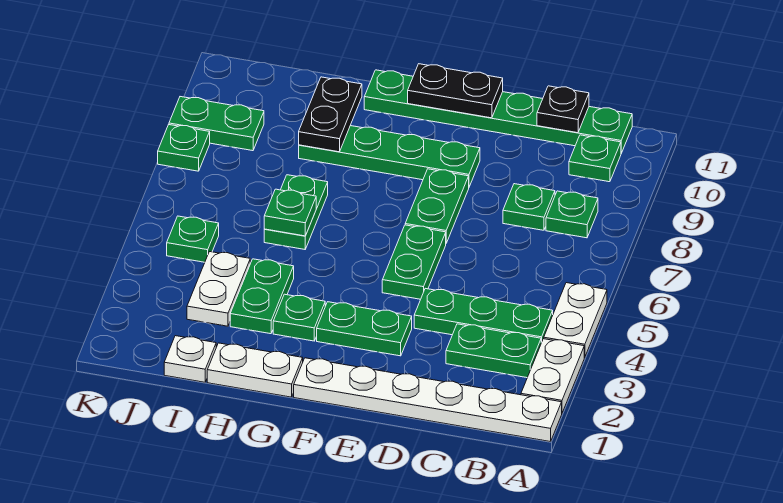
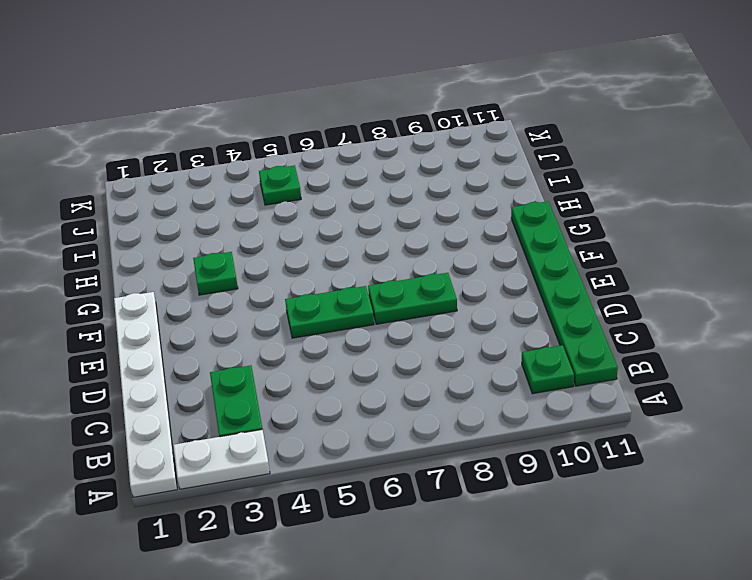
none -> white plate A4:A5 level 1
none -> green plate B4:D4 level 1
none -> green plate B8 level 1

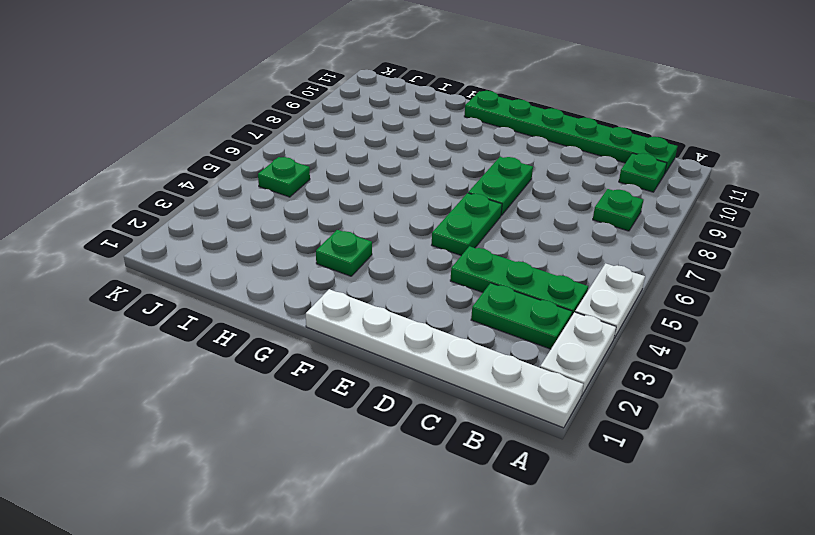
none -> green plate C8 level 1
none -> green plate E3:F3 level 1
none -> green plate E9:H9 level 1

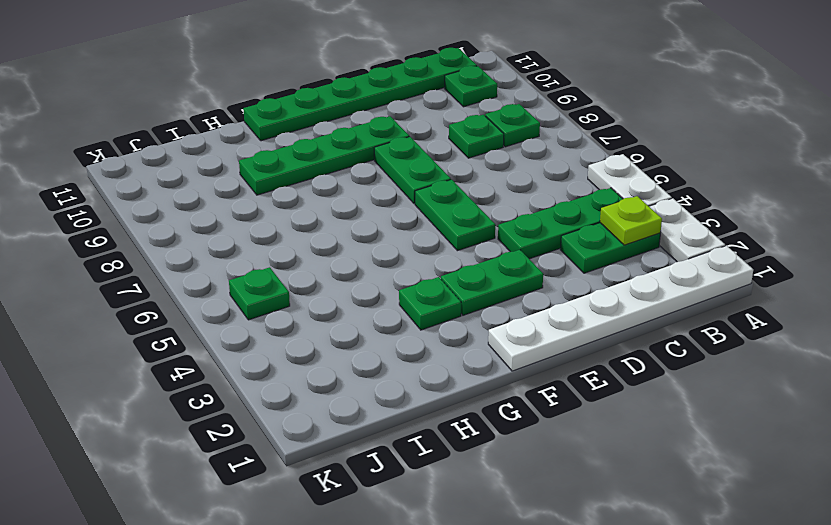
lime plate B3 level 2 -> none
none -> white plate G1:H1 level 1
none -> green plate H3:H4 level 1
none -> green plate H6:H7 level 1

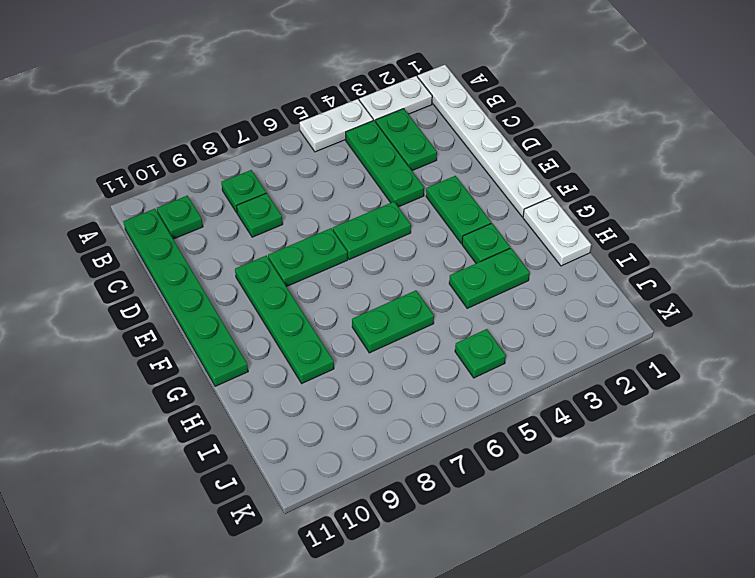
none -> white plate I1 level 1
none -> white plate I3:I4 level 1
none -> green plate J9:K9 level 1

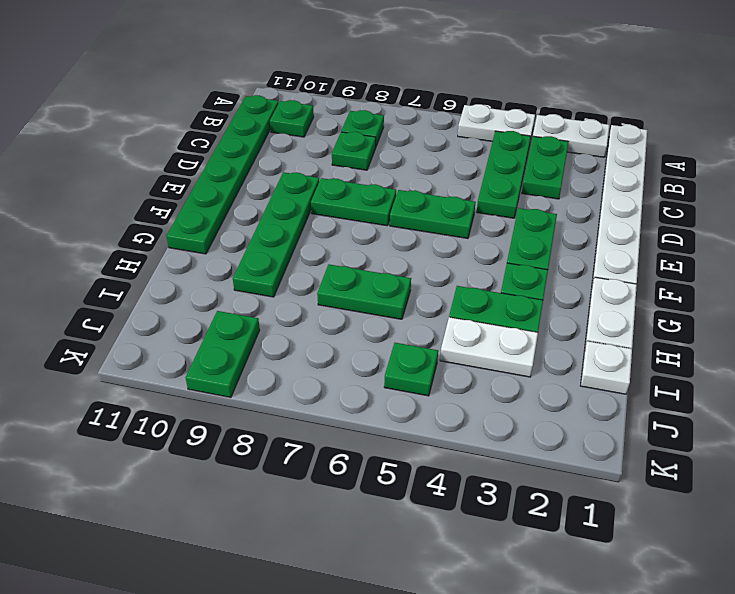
none -> green plate K8 level 1
none -> black plate C11 level 2
none -> black plate E11:F11 level 2

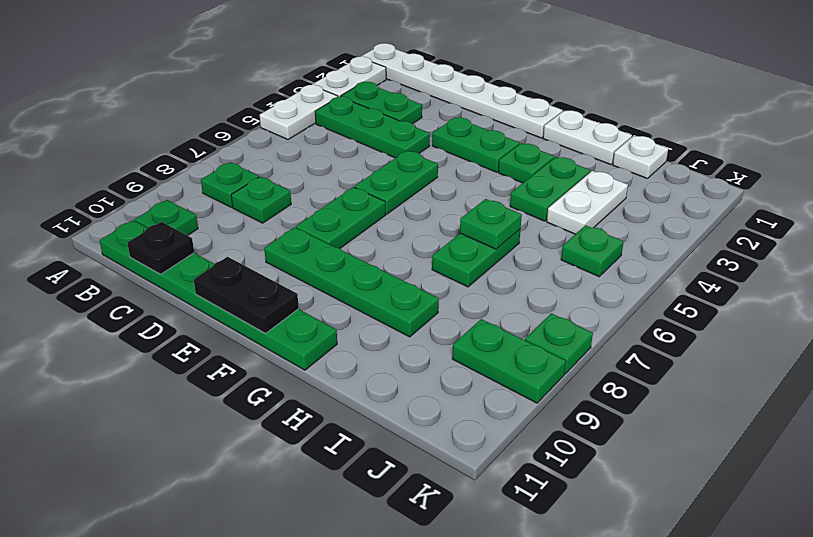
none -> black plate H9:H10 level 2

